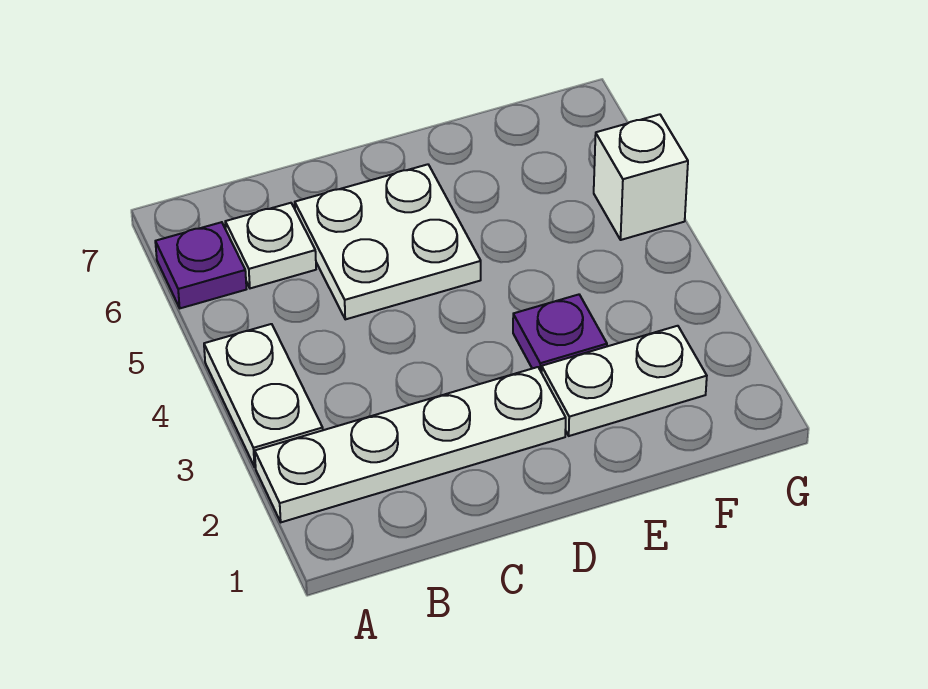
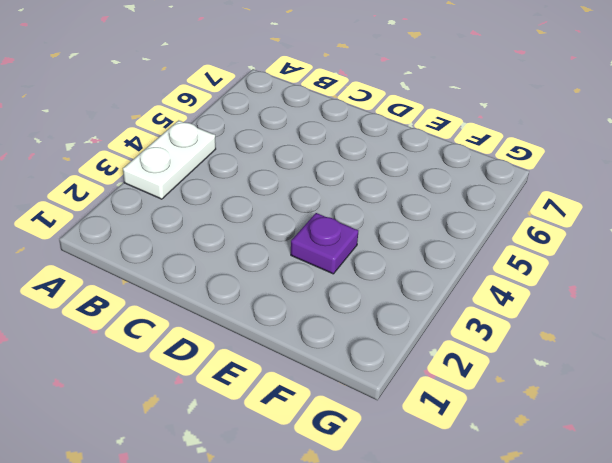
none -> white plate A2:D2 level 1
none -> purple plate A6 level 1

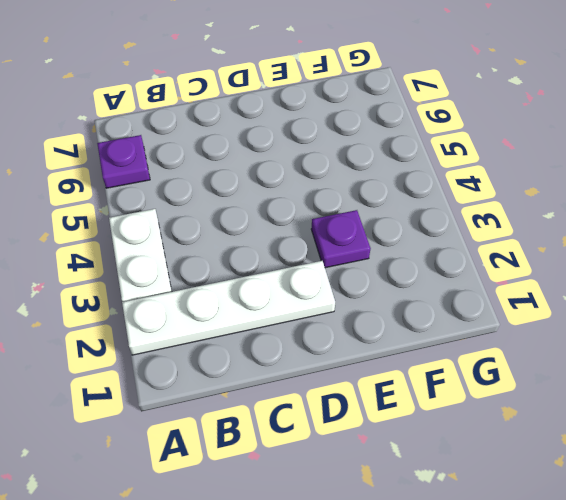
none -> white plate B6 level 1
none -> white plate C5:D6 level 1

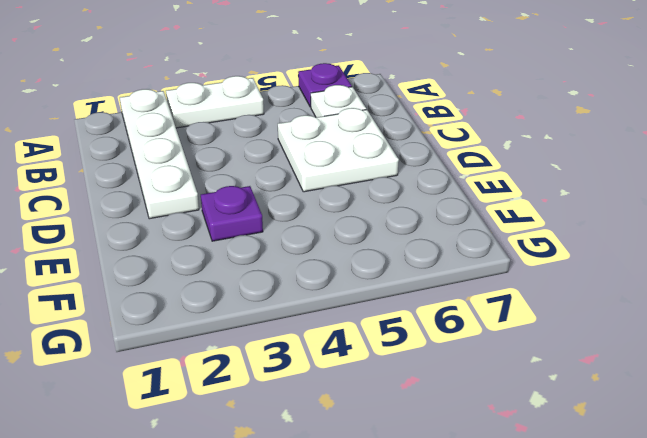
none -> white plate E2:F2 level 1
none -> white brick G5 level 1

